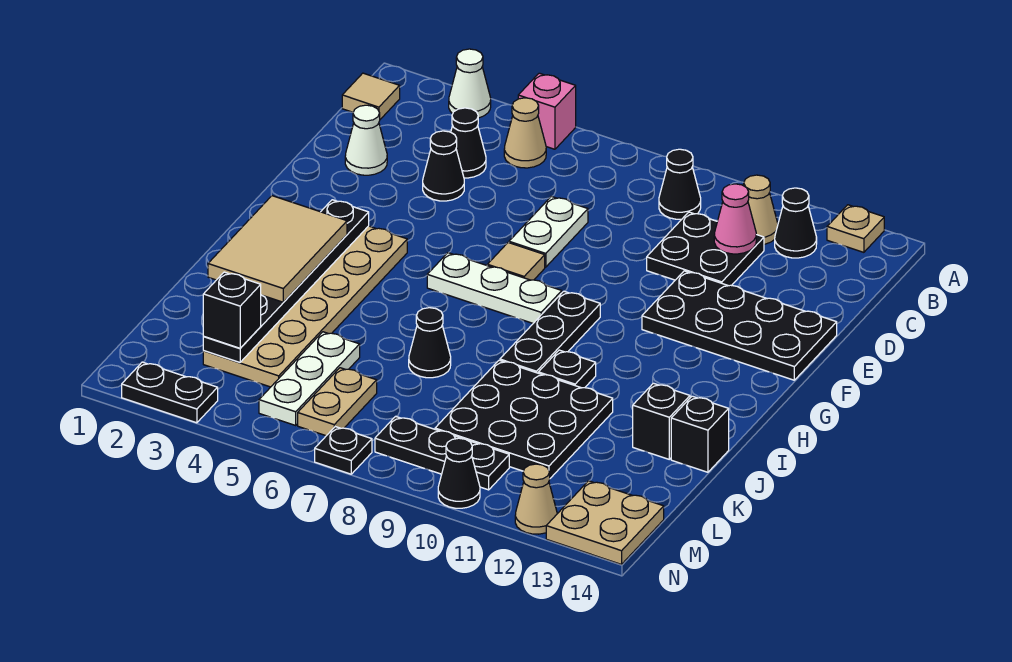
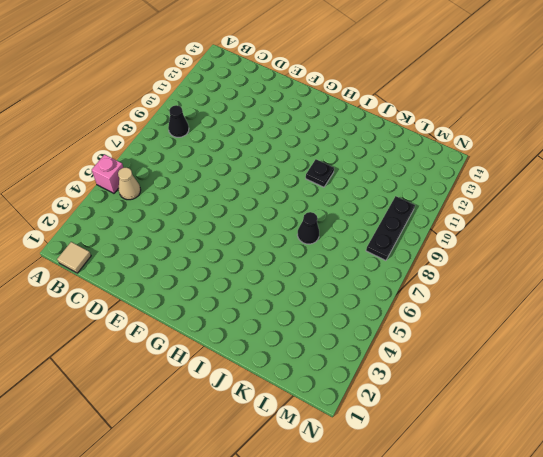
none -> white cone A3 level 1
none -> tan plate A13 level 1
none -> tan cone B11 level 1
none -> black cone B12 level 1

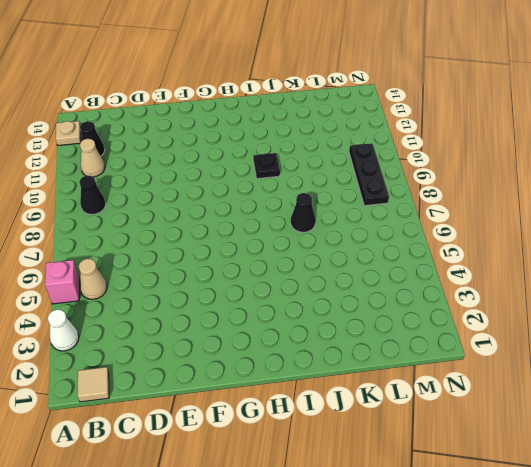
none -> black cone C4 level 1
none -> black plate C10:D11 level 1
none -> white cone D2 level 1
none -> black cone D4 level 1

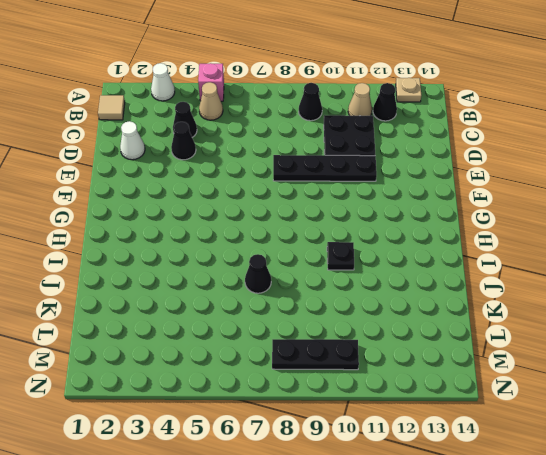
black plate E8:E11 level 1 -> black plate E11:F14 level 1
none -> white plate D7:E7 level 1
none -> tan tile F7 level 1
none -> tan plate G3:L4 level 1
none -> white plate G6:G8 level 1

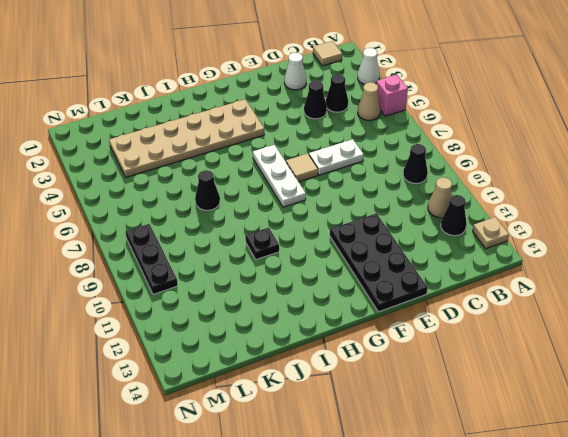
none -> black plate C10:D11 level 1
none -> black plate G9:I9 level 1
none -> black plate J9:L11 level 1
none -> black brick J13 level 1

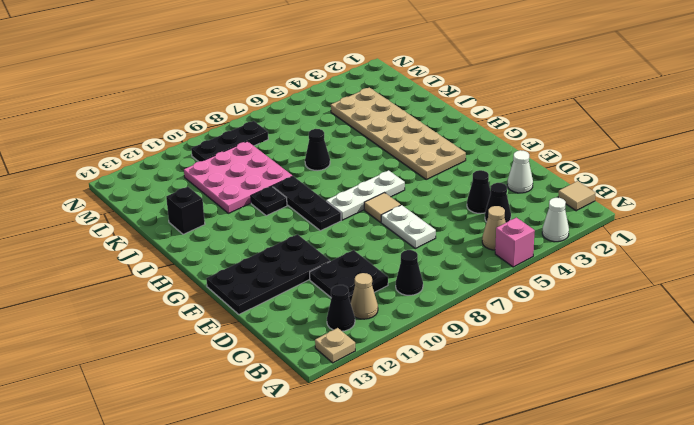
pink plate J9:L11 level 1 -> black plate J9:L11 level 1
none -> black brick J14 level 1
none -> white plate K5:M5 level 1
none -> tan plate L6:M6 level 1
none -> tan plate M13:N14 level 1

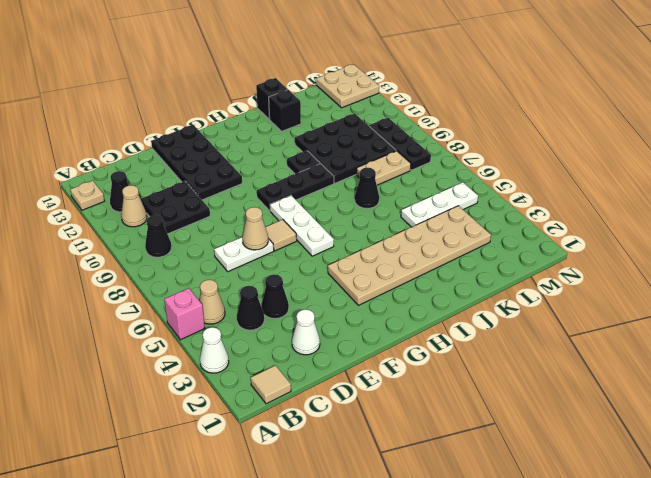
tan cone E7 level 2 -> tan cone N12 level 1
tan plate K8:L8 level 1 -> tan plate L6:M6 level 1
none -> black plate N2:N3 level 1
none -> black plate N7 level 1
none -> black cone N10 level 1
none -> pink cone C11 level 2

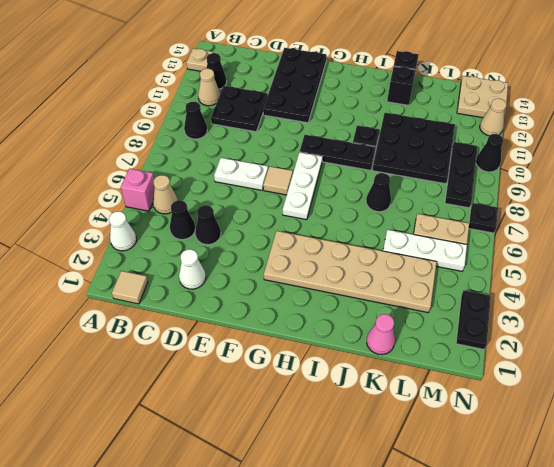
pink cone K1 level 1 -> pink cone C11 level 2
none -> black plate G3:L3 level 2
none -> tan tile H2:J3 level 3
none -> black brick L3 level 3

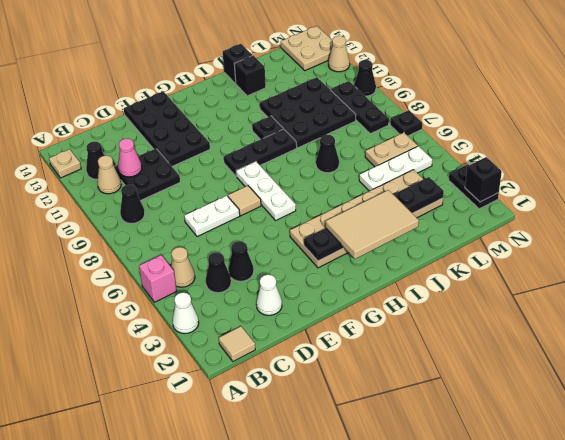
black brick N2 level 2 -> black brick L3 level 3

